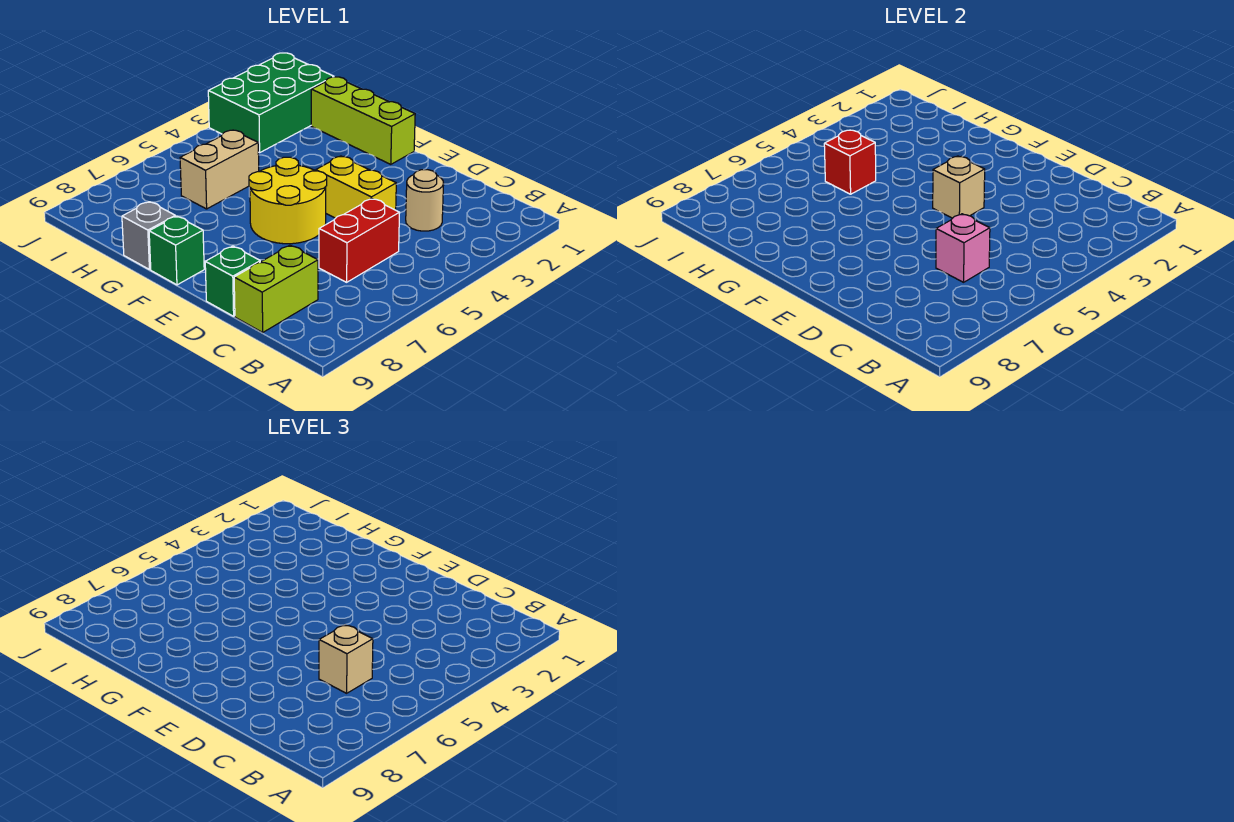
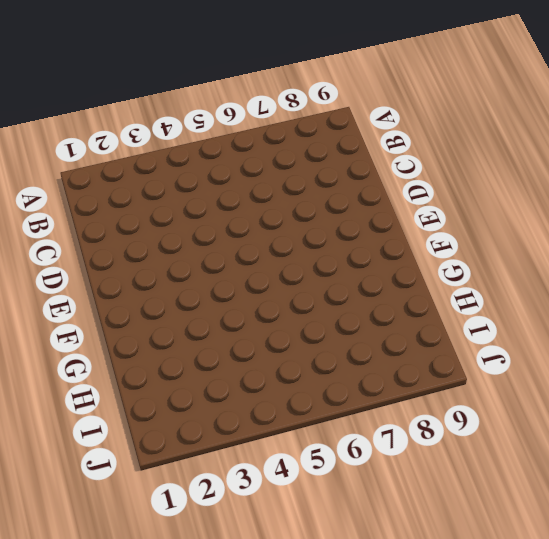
none -> tan round brick C3 level 1
none -> red brick C5:C6 level 1
none -> lime brick C8:C9 level 1

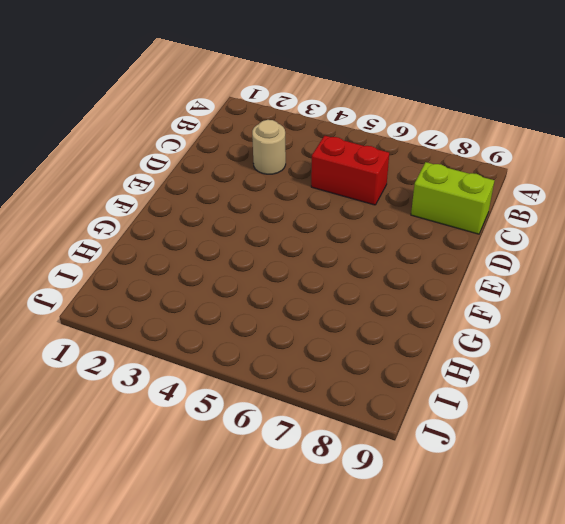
none -> yellow brick D4:E4 level 1
none -> green brick D9 level 1
none -> yellow round brick E5:F6 level 1

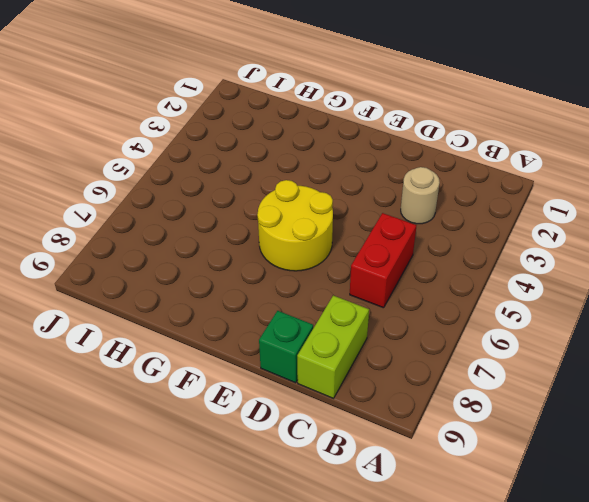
none -> yellow brick D4:E4 level 1
none -> lime brick F1:H1 level 1
none -> green brick F9 level 1

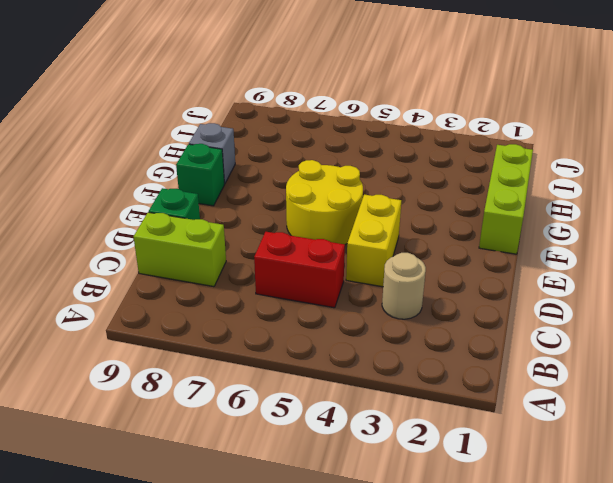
none -> tan brick H5:H6 level 1
none -> green brick I1:J3 level 1
none -> pink brick C6 level 2

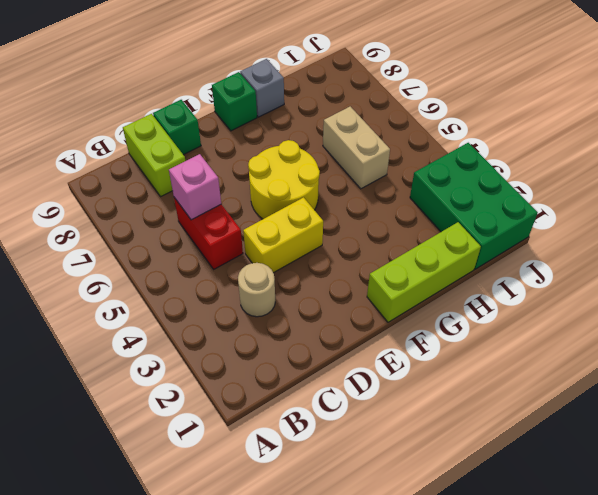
none -> tan brick E4 level 2
none -> red brick H5 level 2
none -> tan brick C6 level 3

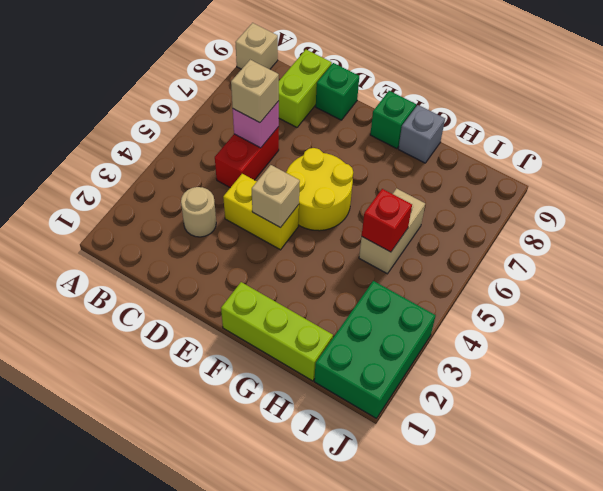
tan brick A9 level 1 -> none

